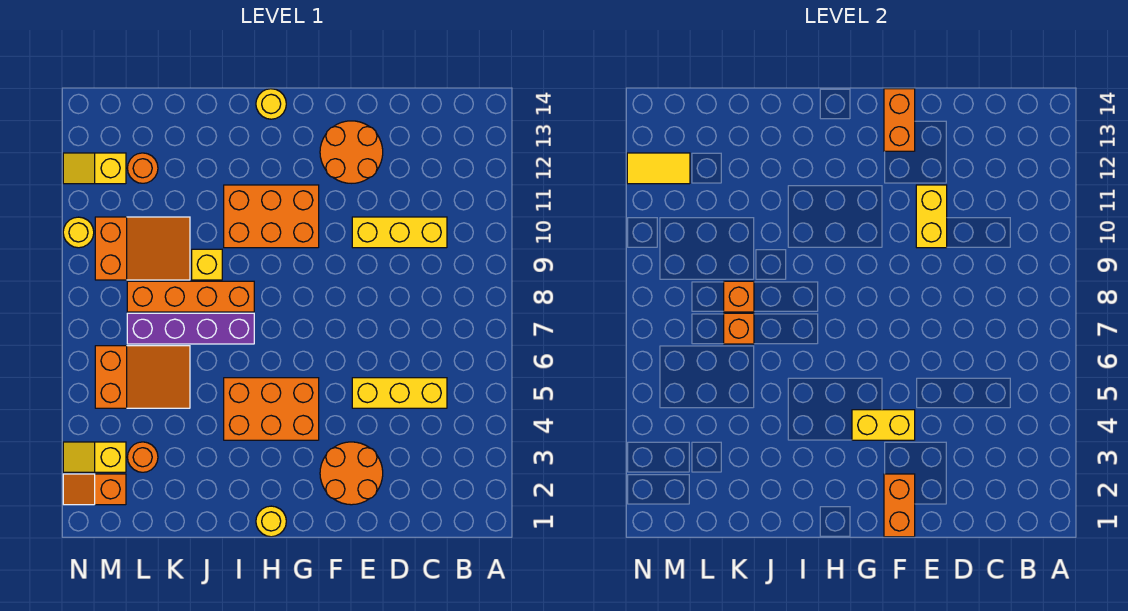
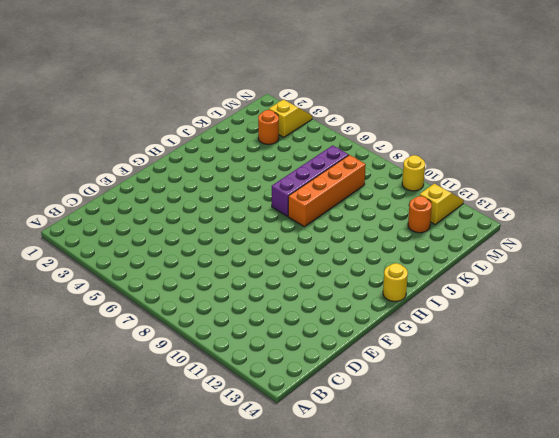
none -> yellow brick C5:E5 level 1
none -> yellow brick C10:E10 level 1
none -> orange round brick E2:F3 level 1

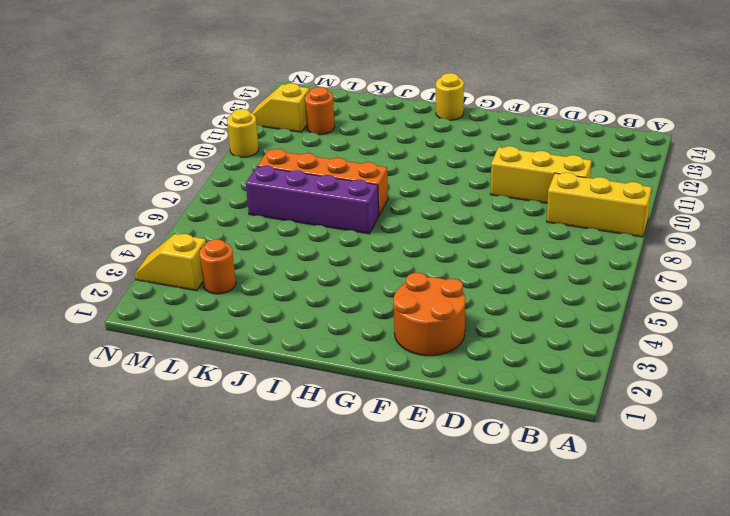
yellow brick A9:C9 level 1 -> yellow brick C5:E5 level 1
none -> orange round brick E12:F13 level 1
none -> orange brick G4:I5 level 1
none -> orange brick G10:I11 level 1

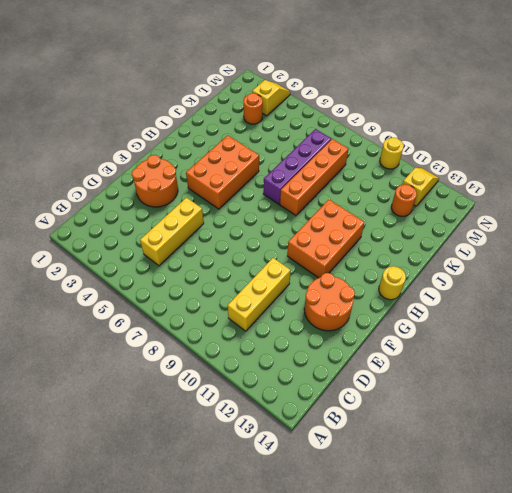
none -> yellow round brick H1 level 1
none -> yellow brick J9 level 1
none -> orange slope K5:M6 level 1 top M

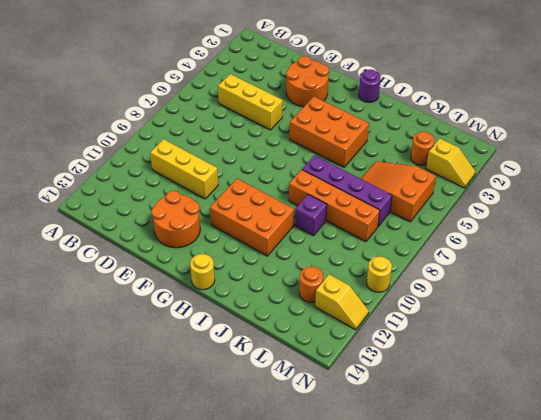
purple round brick H1 level 1 -> yellow round brick H1 level 1
purple brick J9 level 1 -> yellow brick J9 level 1
none -> orange slope K9:M10 level 1 top M
none -> orange slope M2:N2 level 1 top M
none -> yellow brick E10:E11 level 2

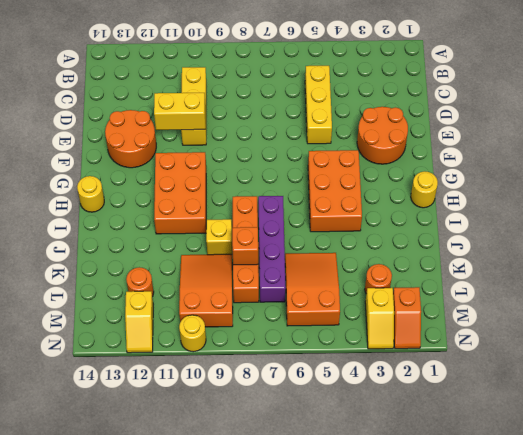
none -> orange brick F1:F2 level 2
none -> yellow brick F4:G4 level 2
none -> orange brick F13:F14 level 2

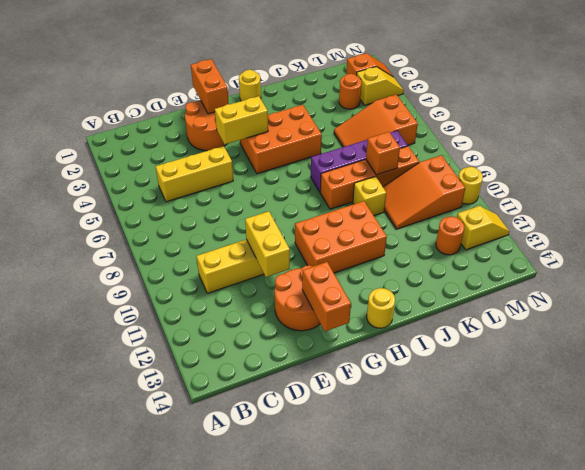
none -> orange brick K7 level 2
none -> yellow tile M12:N12 level 2

